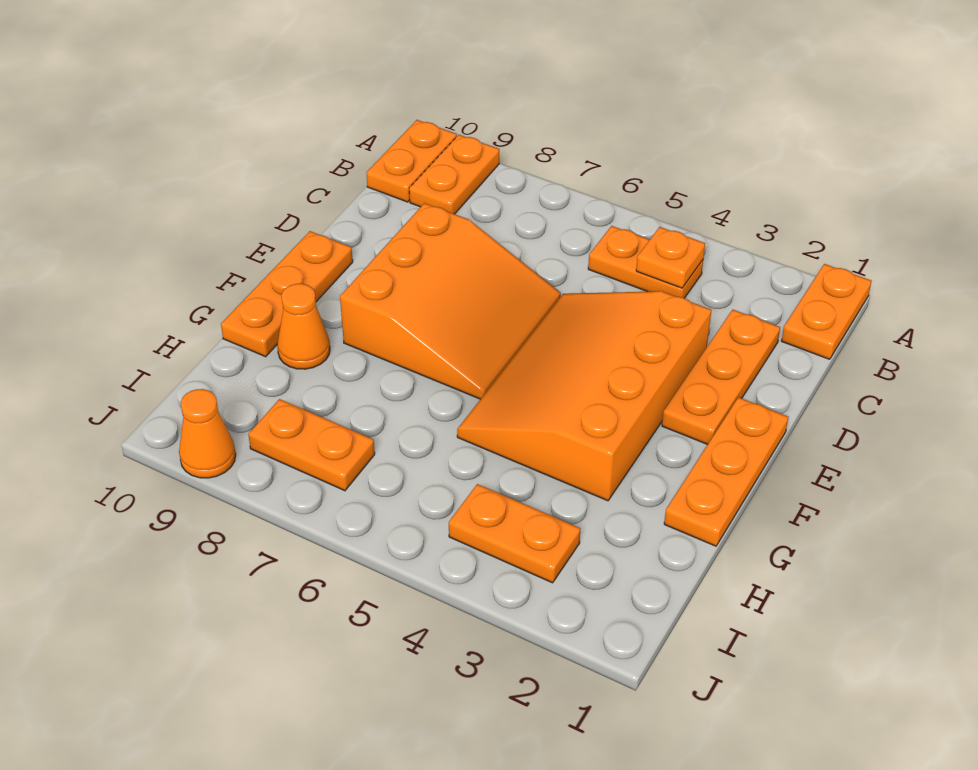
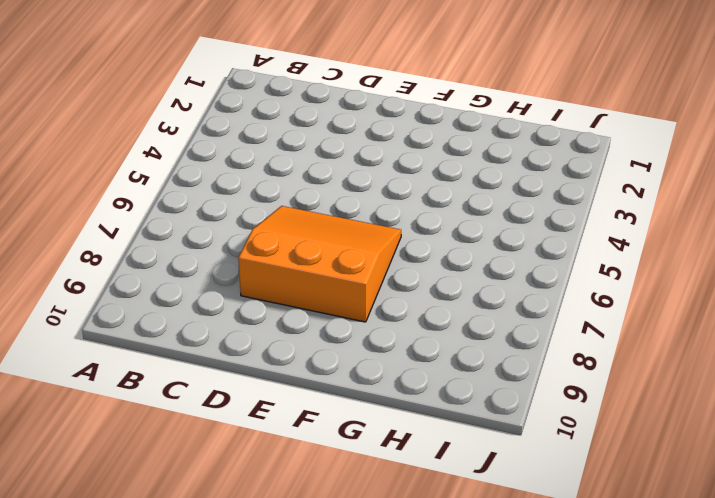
none -> orange plate A1:B1 level 1
none -> orange plate A9:B9 level 1
none -> orange plate A10:B10 level 1

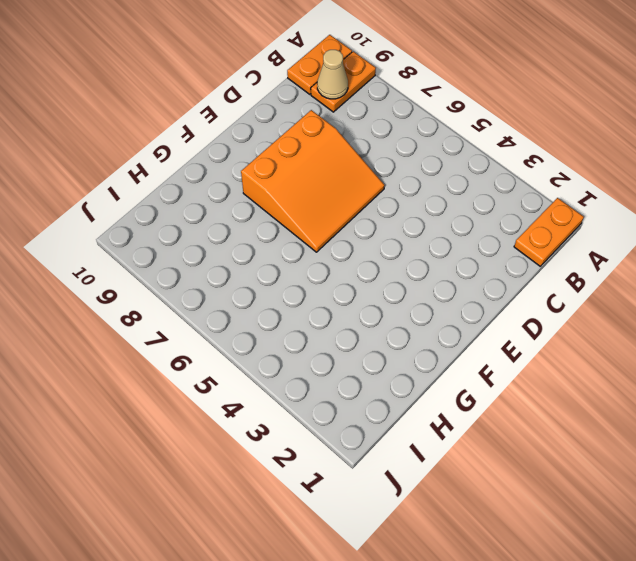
tan cone B9 level 2 -> none
none -> orange plate B4:B5 level 1
none -> orange plate C2:E2 level 1
none -> orange slope D3:G5 level 1 top 3

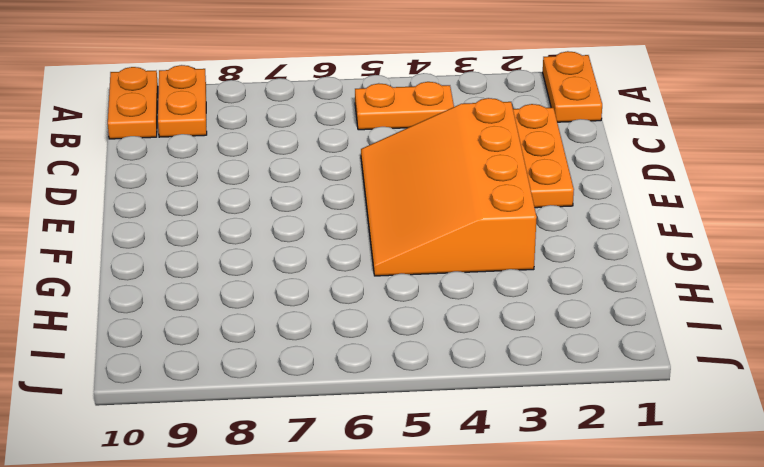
none -> orange slope D6:F8 level 1 top 8
none -> orange plate E1:G1 level 1
none -> orange plate E10:G10 level 1

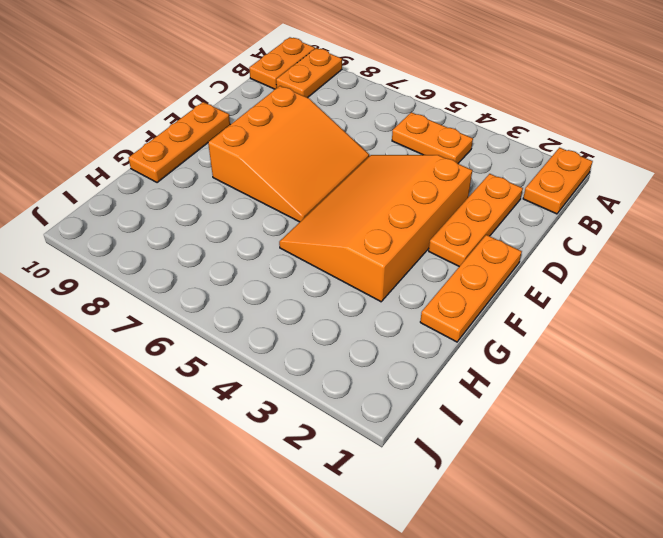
none -> orange cone G9 level 1
none -> orange plate I3:I4 level 1
none -> orange plate I7:I8 level 1

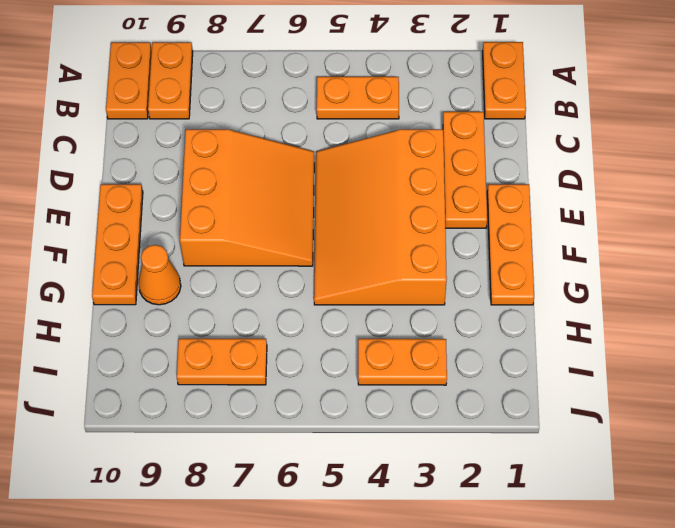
none -> orange cone J9 level 1
none -> orange plate B4 level 2

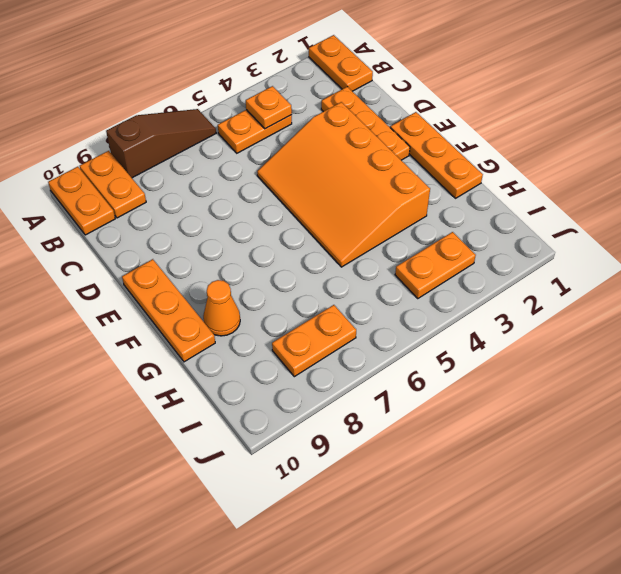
brown slope A6:A8 level 1 top 8 -> none
none -> orange slope D6:F8 level 1 top 8
none -> orange cone J9 level 1

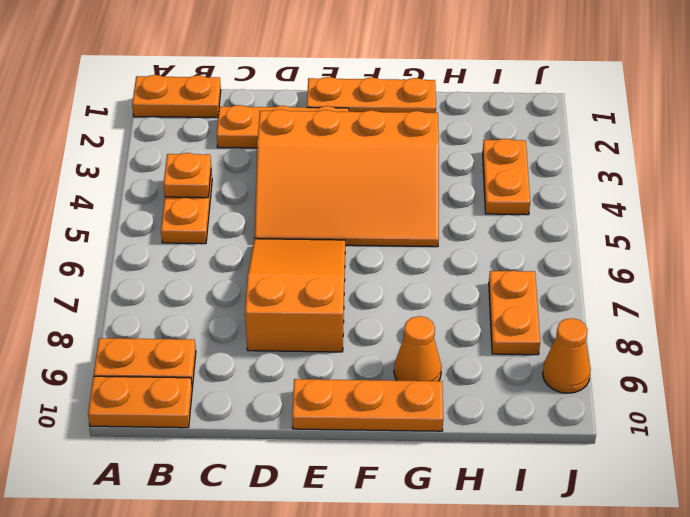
orange slope D6:E8 level 1 top 8 -> orange slope D6:F8 level 1 top 8

